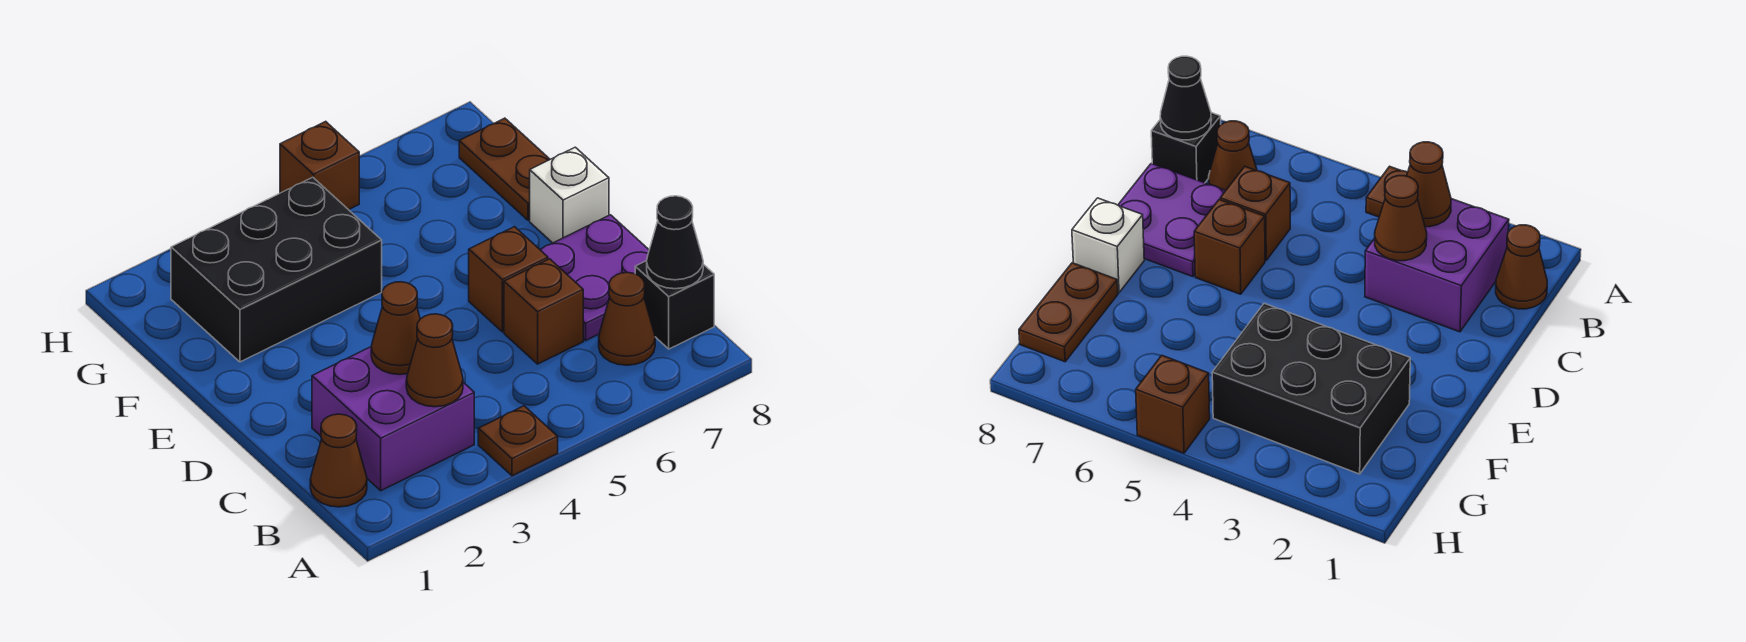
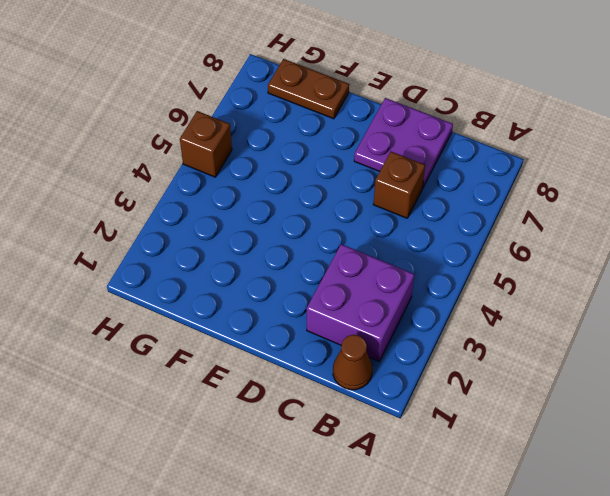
none -> brown plate A4 level 1
none -> brown cone B7 level 1
none -> black brick B8 level 1

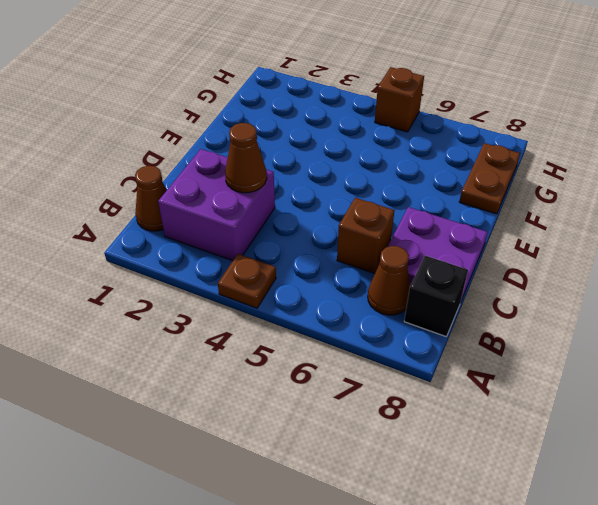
none -> brown brick D6 level 1
none -> white brick E8 level 1
none -> black brick F2:G4 level 1

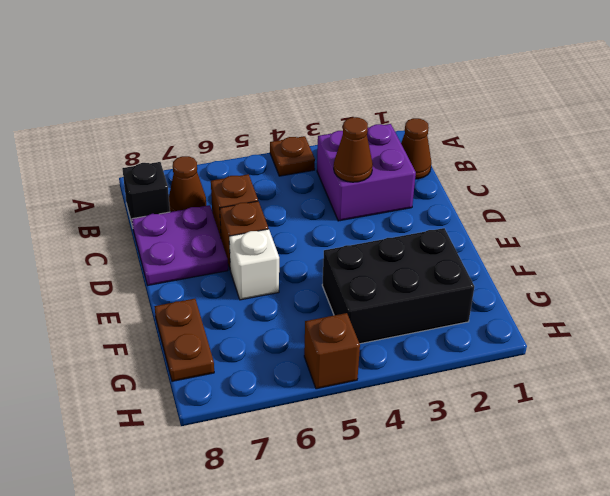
white brick E6 level 1 -> white brick E8 level 1
none -> brown cone B3 level 2
none -> black cone B8 level 2

